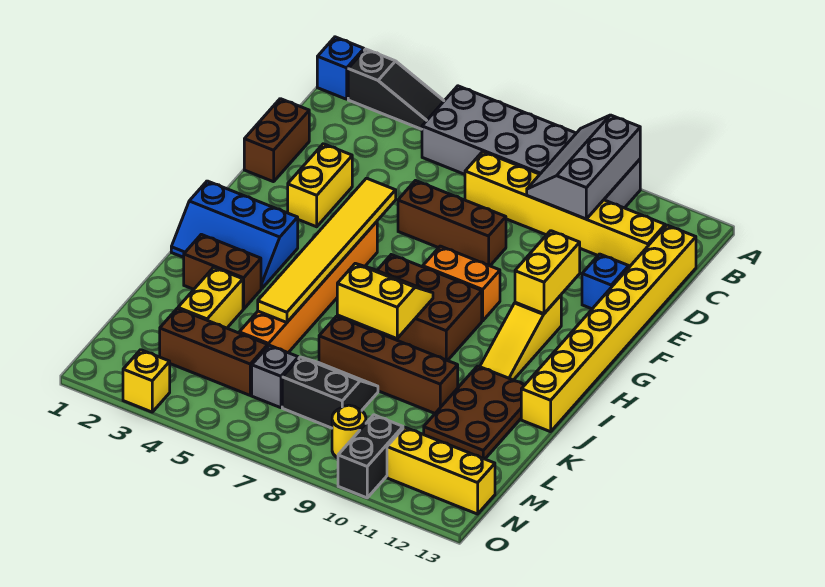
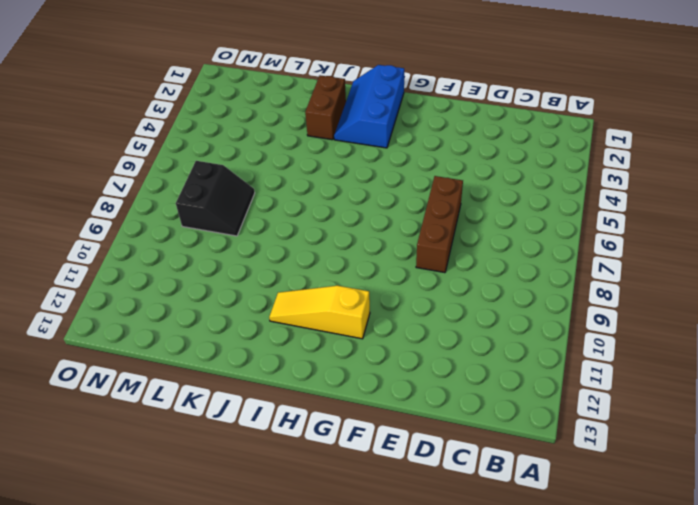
none -> blue brick A1 level 1
none -> black slope A2:A4 level 1 top 2
none -> grey brick A5:B10 level 1

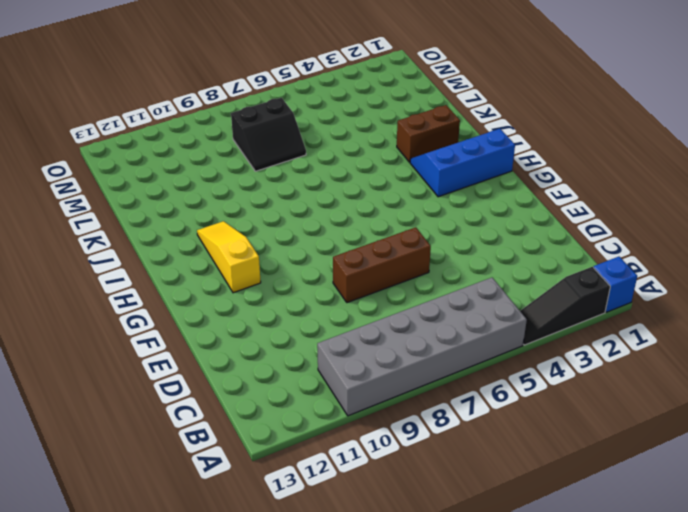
none -> yellow brick C7:C12 level 1
none -> yellow brick C13:J13 level 1
none -> brown brick D1:E1 level 1

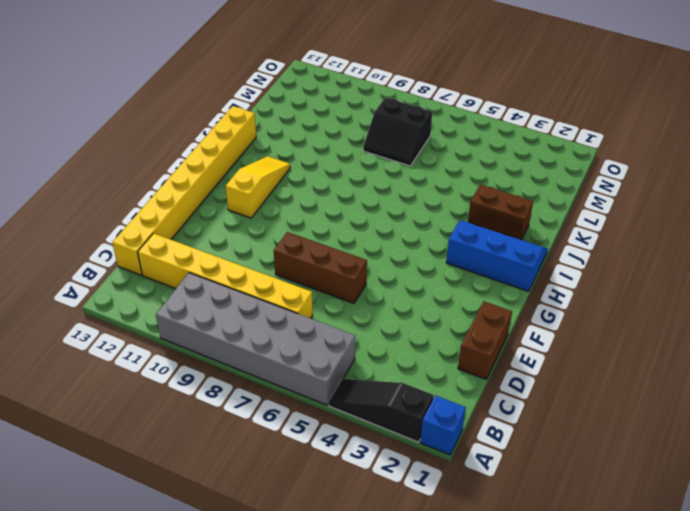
none -> yellow brick E3:F3 level 1
none -> blue brick E12 level 1
none -> orange brick G5:L5 level 1

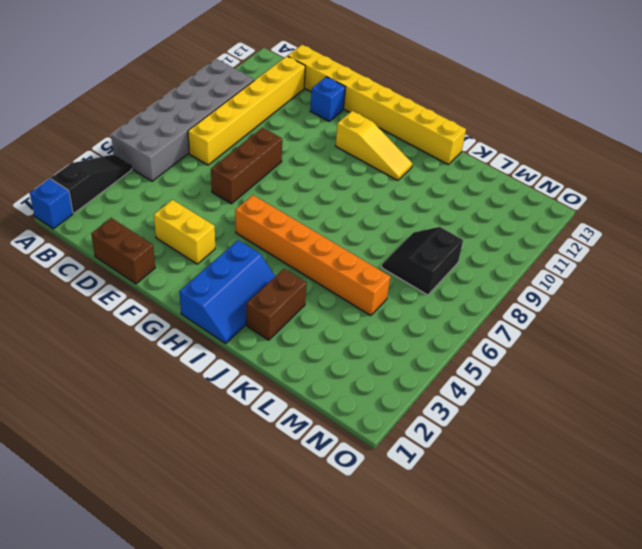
none -> orange brick G8:G9 level 1
none -> brown brick H7:I9 level 1
none -> brown plate J11:L12 level 1

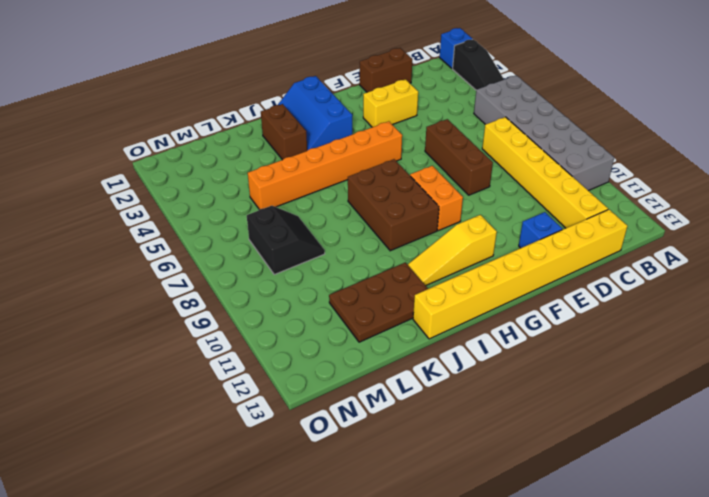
none -> yellow brick K3:L3 level 1
none -> brown brick K7:K10 level 1
none -> brown brick M3:M5 level 1

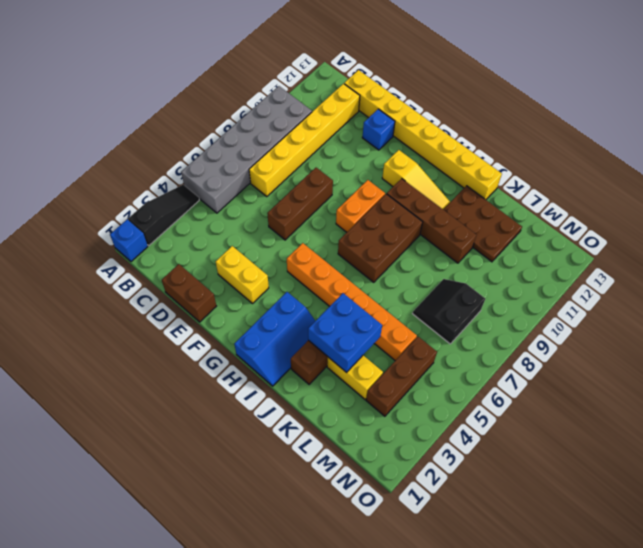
brown brick H10:K10 level 1 -> brown brick K7:K10 level 1
blue brick J3:K4 level 2 -> none
none -> grey brick M6 level 1
none -> yellow round brick N9 level 1
none -> black brick N10:O10 level 1

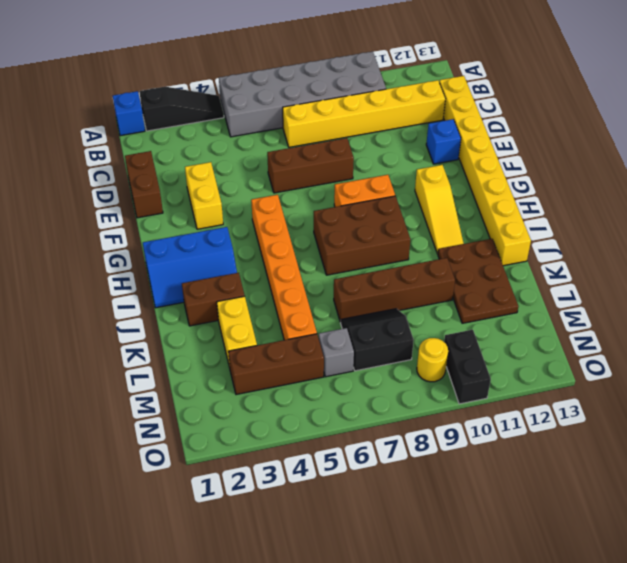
none -> yellow brick N11:N13 level 1
none -> yellow brick O3 level 1
none -> grey slope A9:C10 level 2 top 10

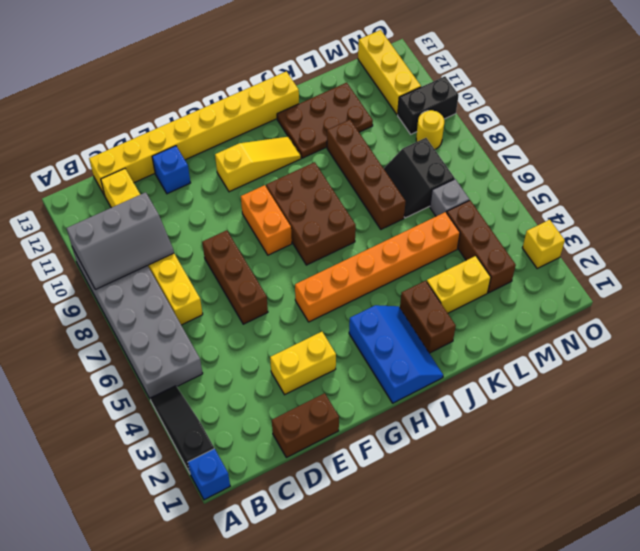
none -> yellow tile F5:K5 level 2
none -> yellow brick F11:G11 level 2
none -> yellow slope I7:J8 level 2 top J

